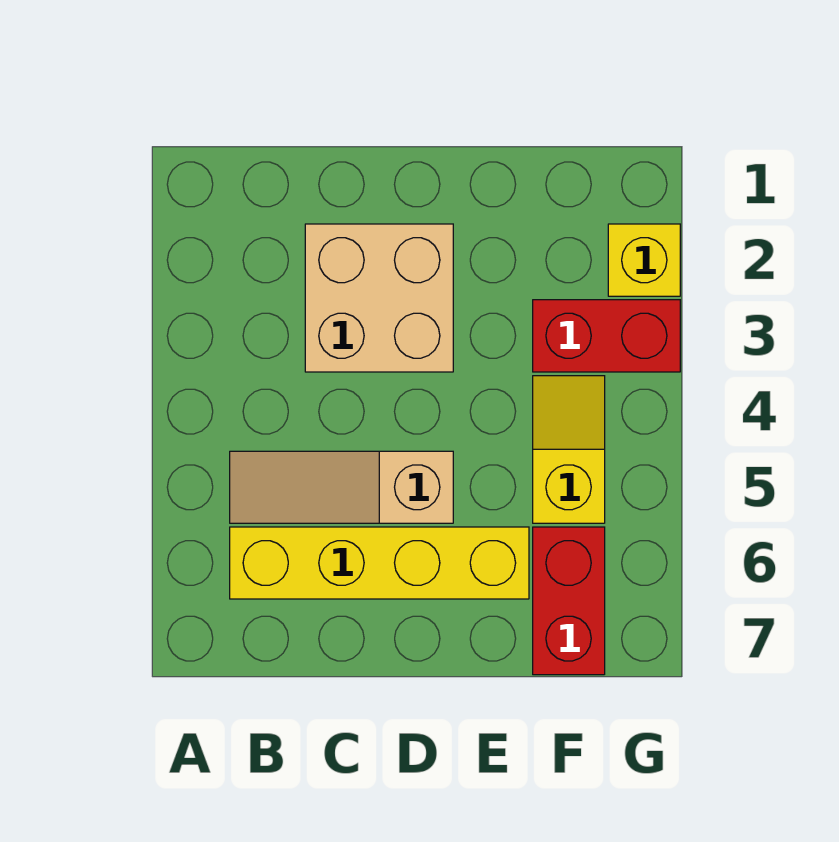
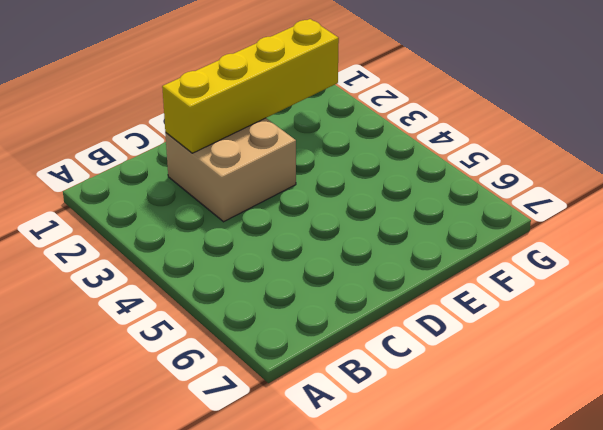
yellow brick C2:F2 level 2 -> yellow brick B6:E6 level 1
none -> tan slope B5:D5 level 1 top D
none -> red brick F3:G3 level 1

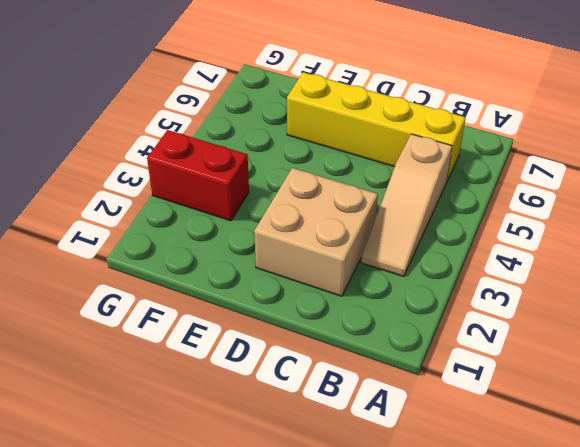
tan slope B3:B5 level 1 top 5 -> tan slope B5:D5 level 1 top D
none -> yellow slope F4:F5 level 1 top 5
none -> red brick F6:F7 level 1

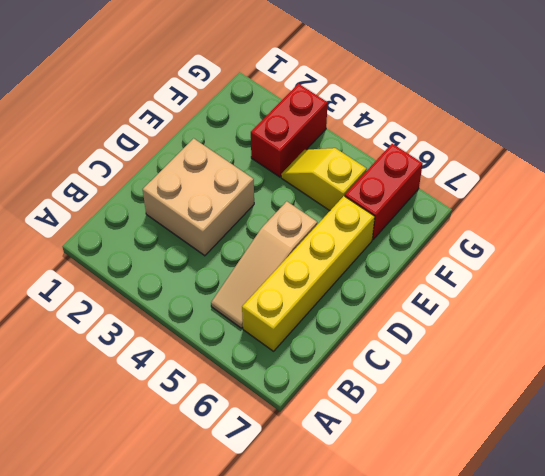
red brick F6:G6 level 1 -> red brick F6:F7 level 1
none -> yellow brick G2 level 1

